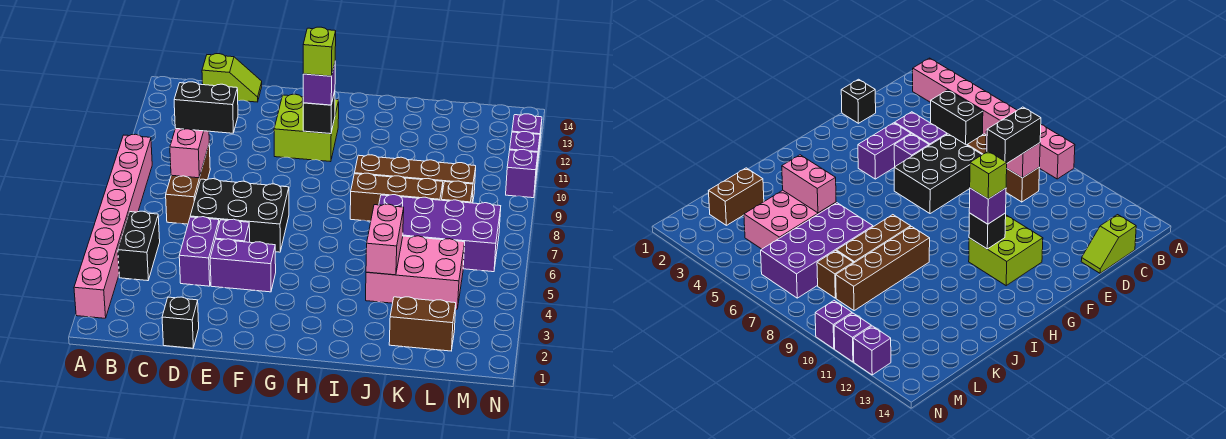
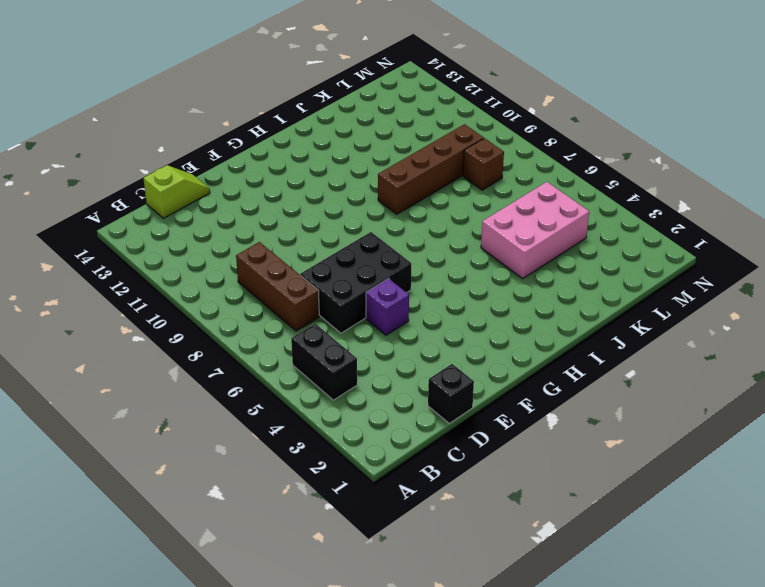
none -> pink brick A2:A9 level 1
none -> purple brick D4:D5 level 1
none -> purple brick E4:F4 level 1

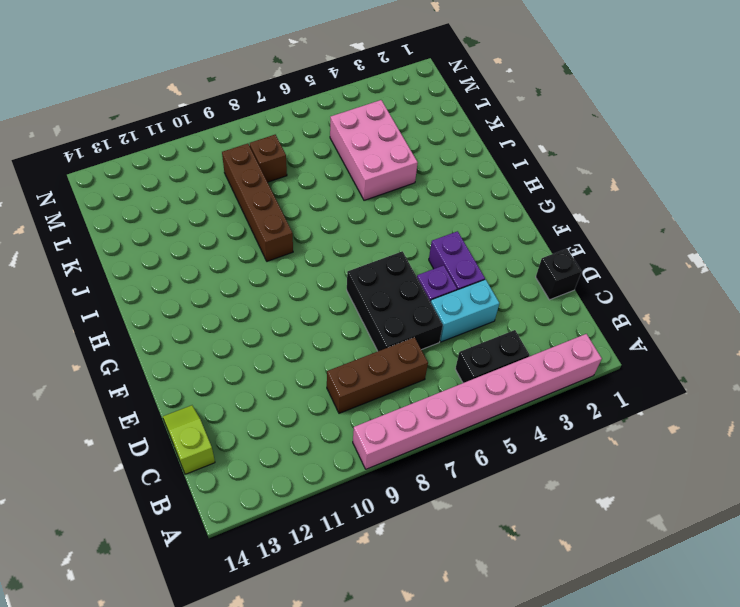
cyan brick D4:D5 level 1 -> purple brick D4:D5 level 1
none -> lime brick F11:G12 level 1
none -> brown brick I8:K8 level 1
none -> purple brick J6:M7 level 1

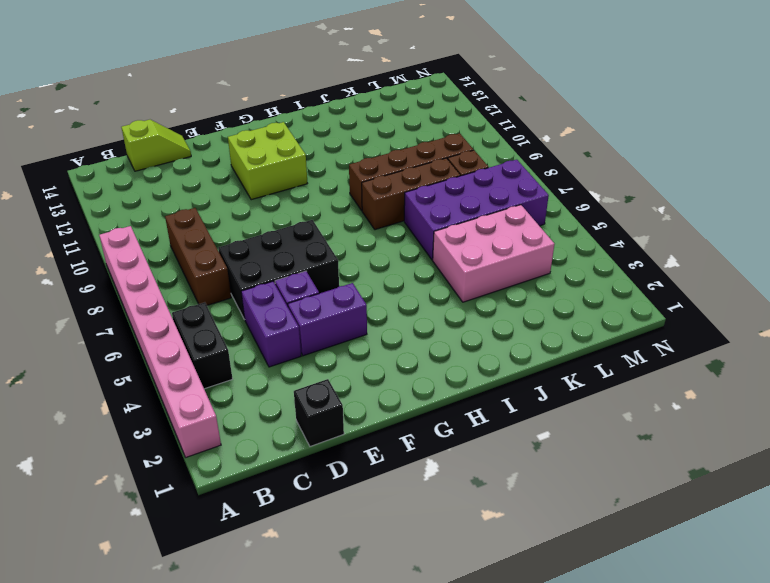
none -> brown brick K2:L2 level 1
none -> purple brick N10 level 1
none -> purple brick N11 level 1

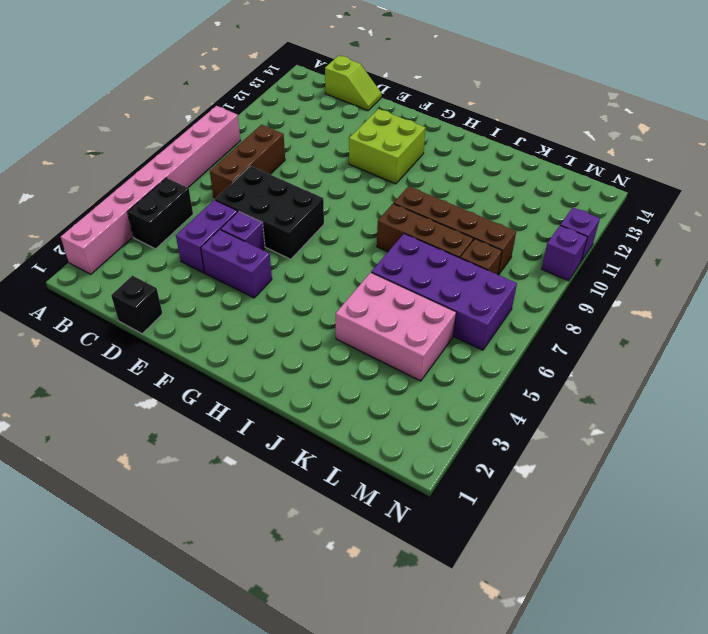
none -> brown brick K2:L2 level 1
none -> purple brick N12 level 1
none -> pink brick C8:C9 level 2

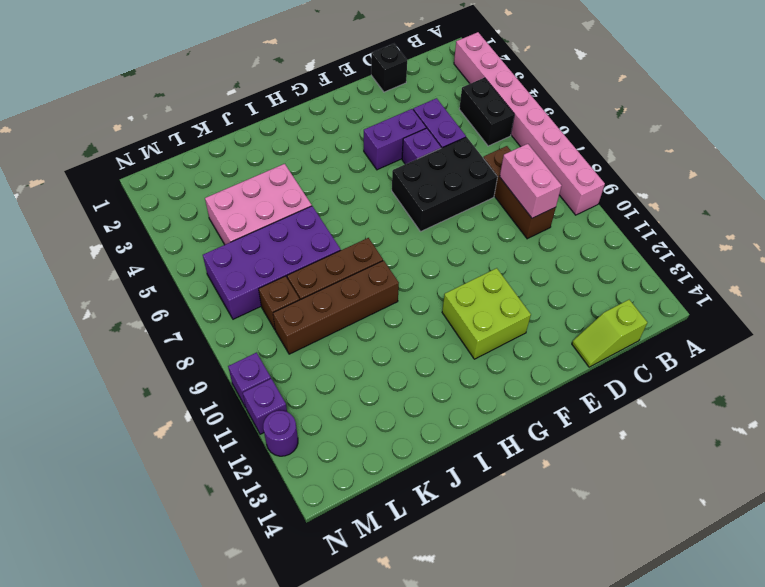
purple round brick N12 level 1 -> purple brick N12 level 1
none -> brown brick K2:L2 level 1
none -> black brick G11 level 2
none -> pink brick J4:J5 level 2

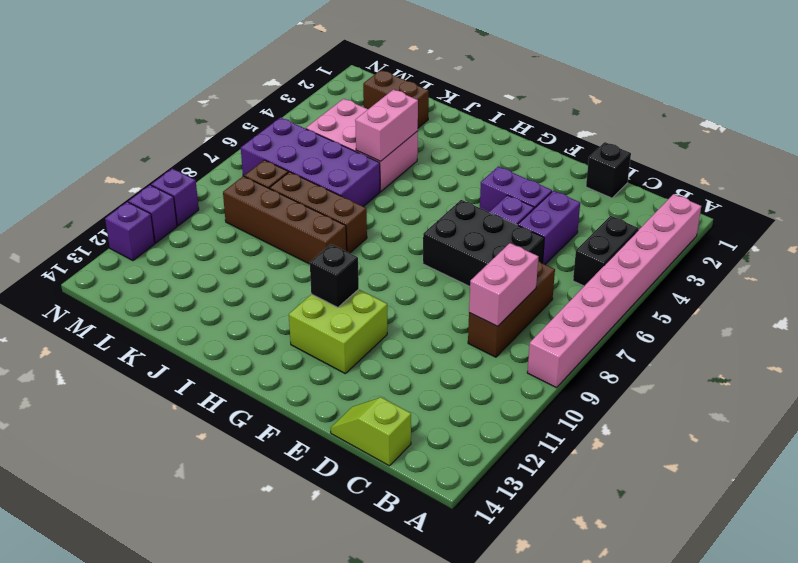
none -> black brick C9:D9 level 3
none -> purple brick G11 level 3
none -> lime brick G11 level 4

